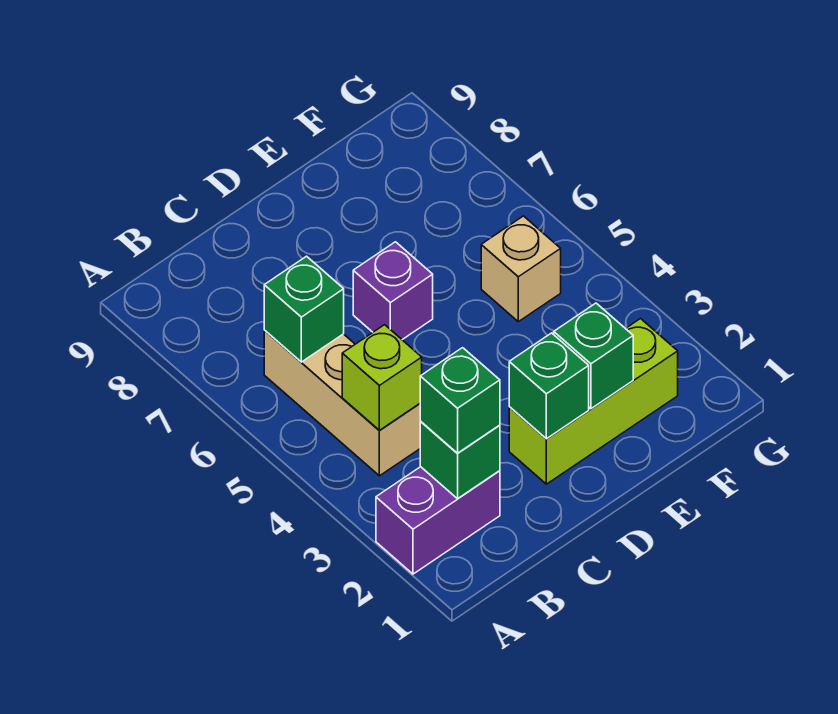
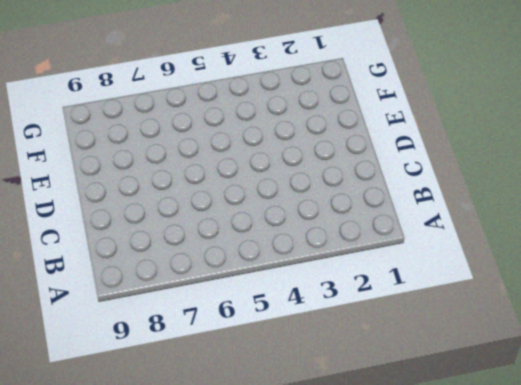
none -> purple brick A2:B2 level 1
none -> tan brick B4:B6 level 1

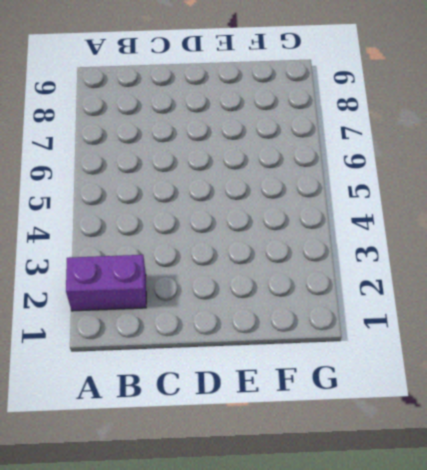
none -> tan brick B4:B6 level 1
none -> lime brick D2:F2 level 1

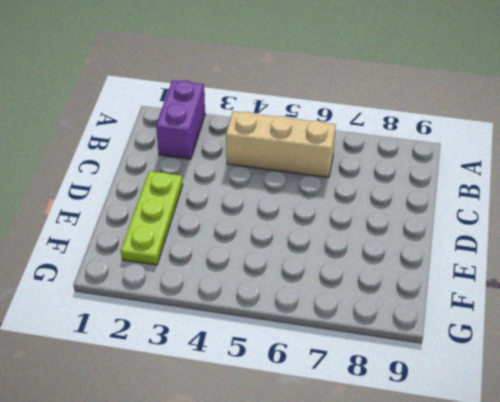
lime plate D2:F2 level 1 -> lime brick D2:F2 level 1
none -> purple brick D6 level 1
none -> tan brick F5 level 1

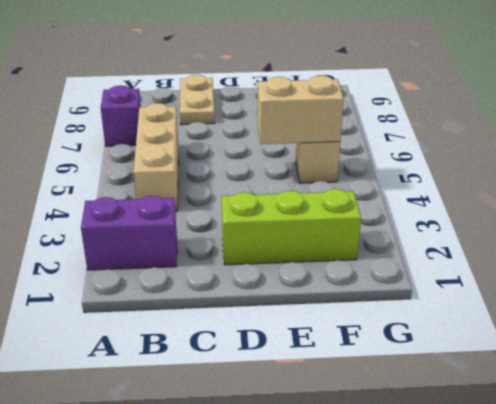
purple brick A7 level 1 -> purple brick D6 level 1
tan plate C8:C9 level 1 -> none
tan brick E5:F5 level 2 -> none
none -> green brick B2 level 2
none -> lime brick B4 level 2

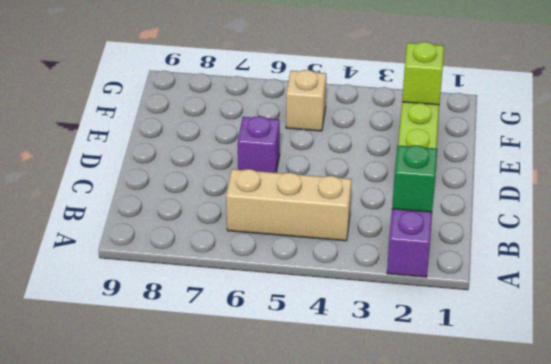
lime brick F2 level 2 -> lime brick B4 level 2
none -> green brick B6 level 2
none -> green brick D2 level 2

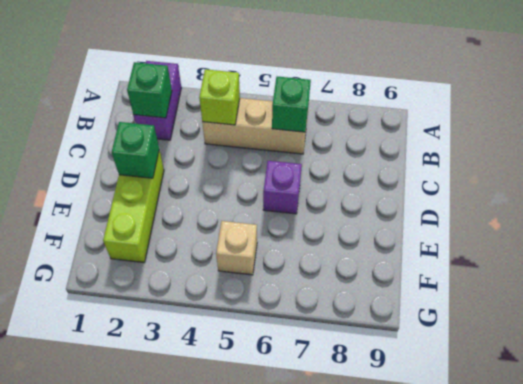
none -> green brick E2 level 2
none -> green brick B2 level 3

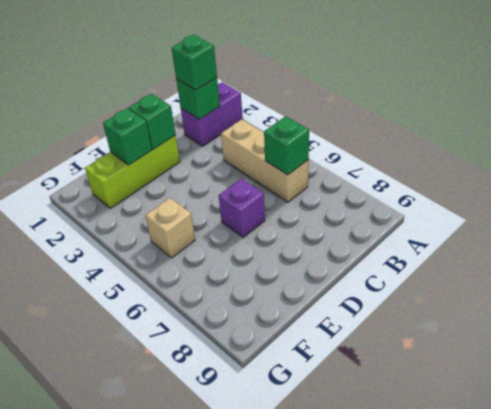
none -> lime brick B4 level 2

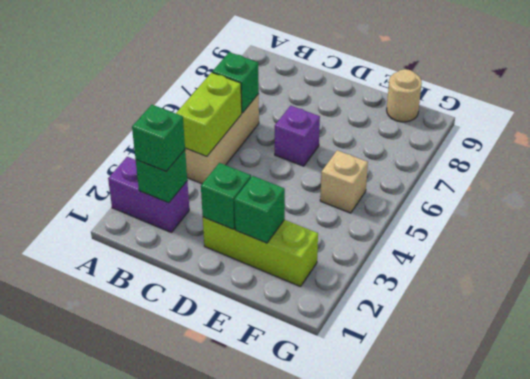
lime brick B4:B5 level 2 -> lime brick B4 level 2
tan round brick F9 level 1 -> none

